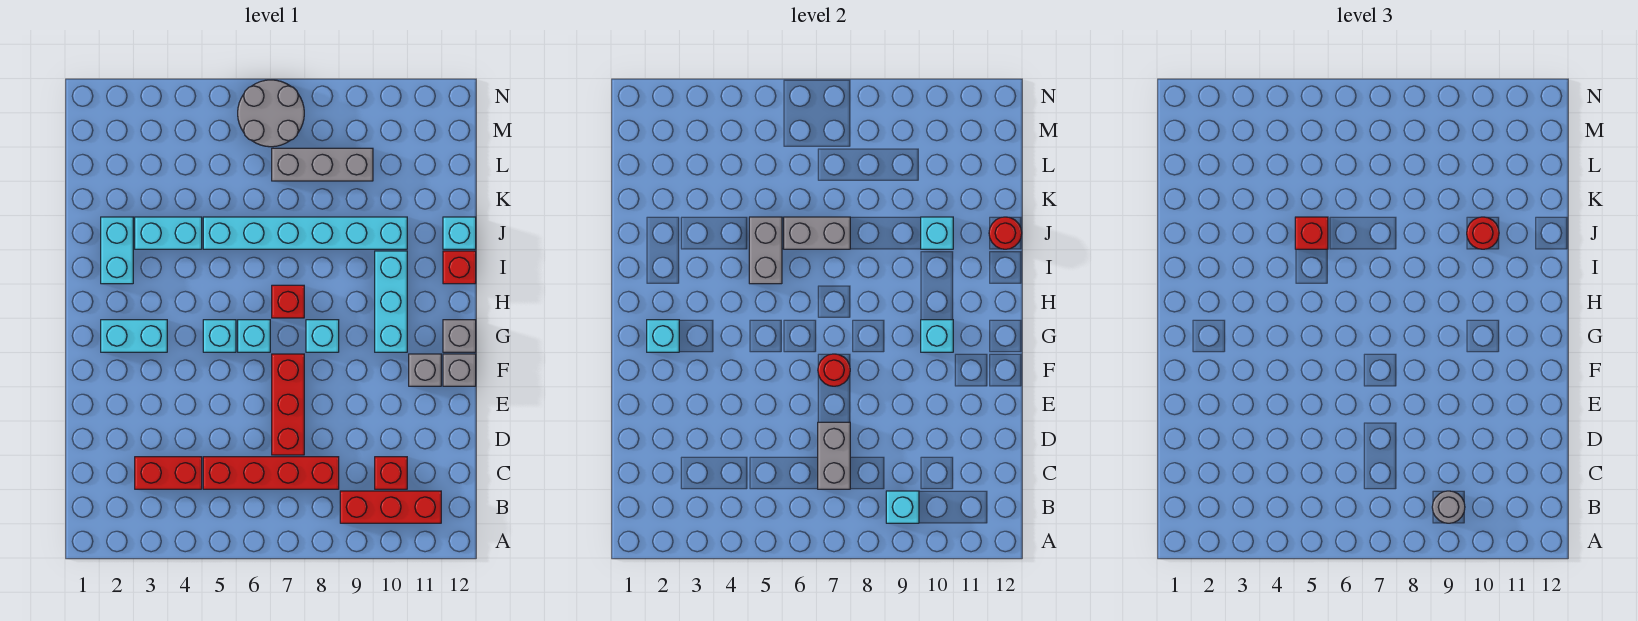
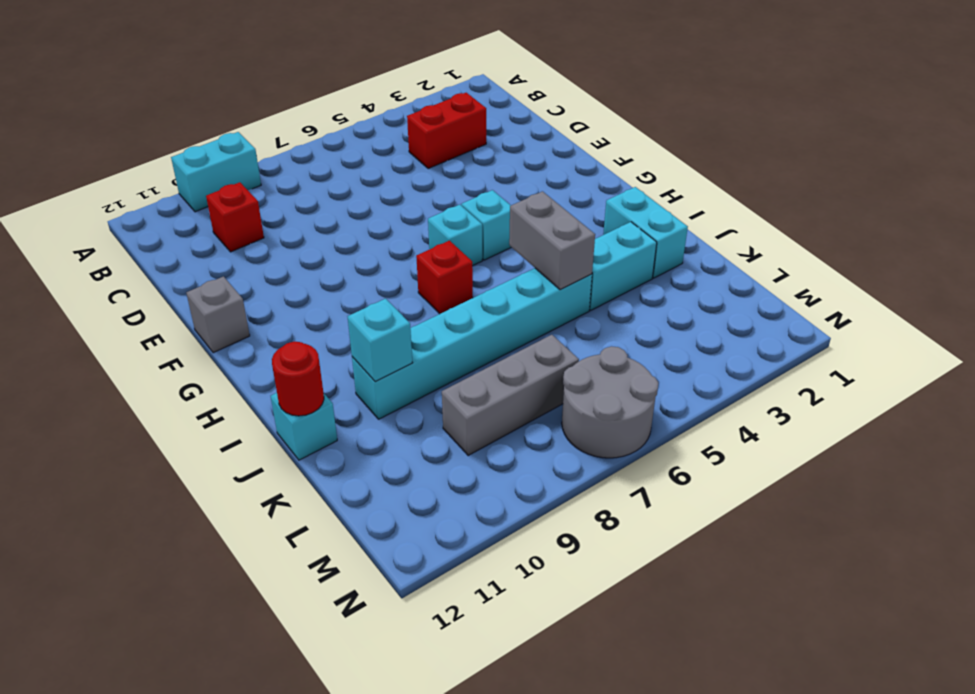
cyan brick A9:A10 level 1 -> cyan brick G2:G3 level 1
none -> red brick B9:B11 level 1
none -> red brick C5:C8 level 1
none -> red brick D7:F7 level 1
none -> grey brick F11 level 1

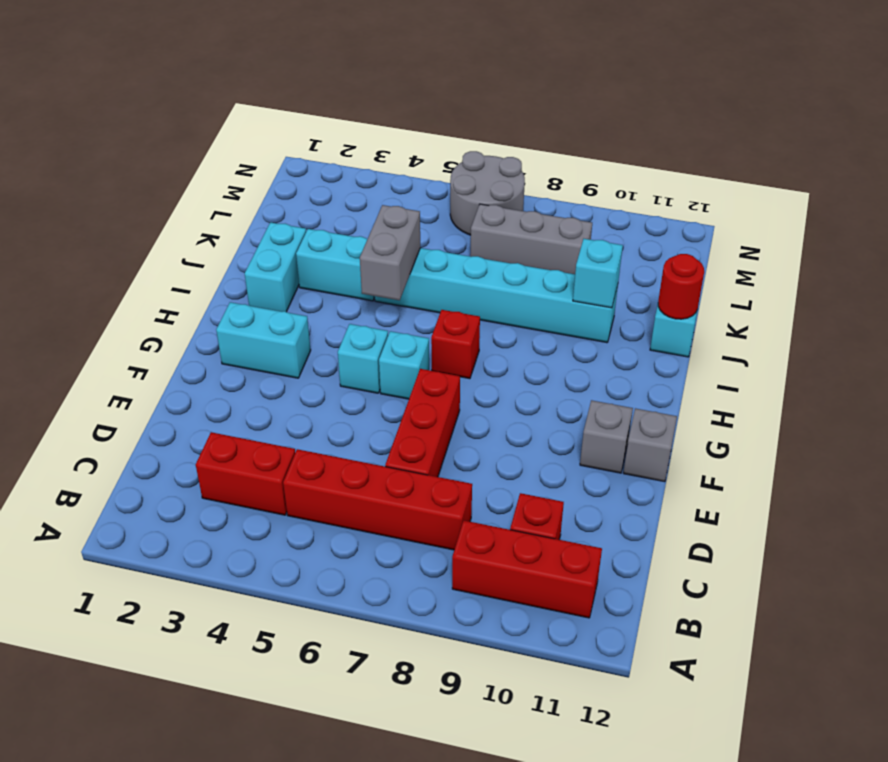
none -> cyan brick G8 level 1
none -> cyan brick G10:I10 level 1
none -> grey brick G12 level 1
none -> red brick I12 level 1

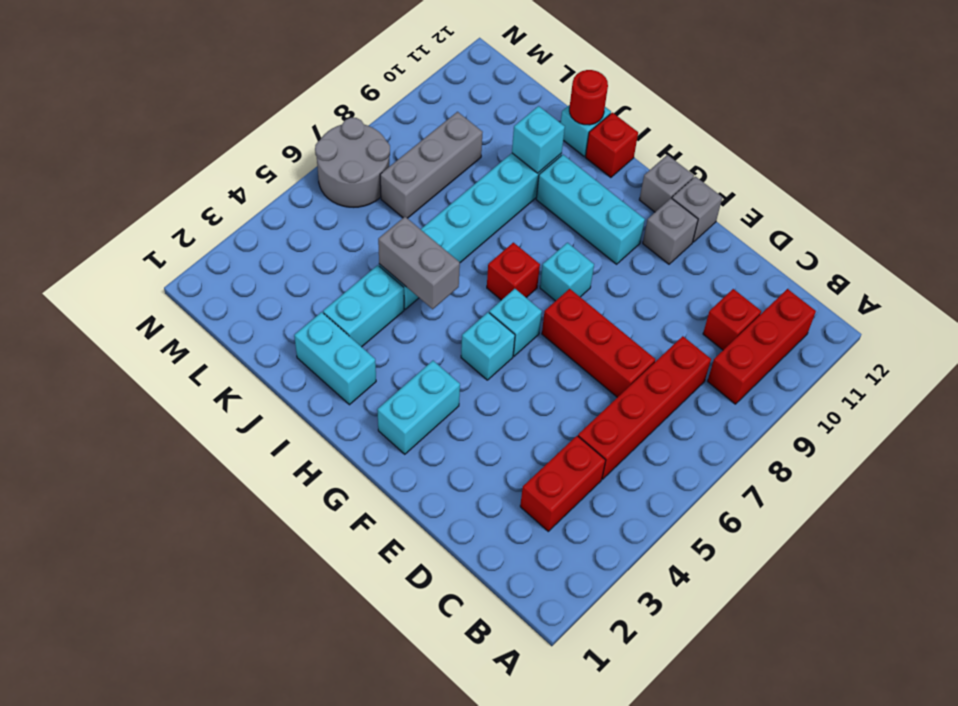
none -> cyan brick B9 level 2
none -> grey brick C7:D7 level 2
none -> red round brick F7 level 2
none -> cyan brick G2 level 2

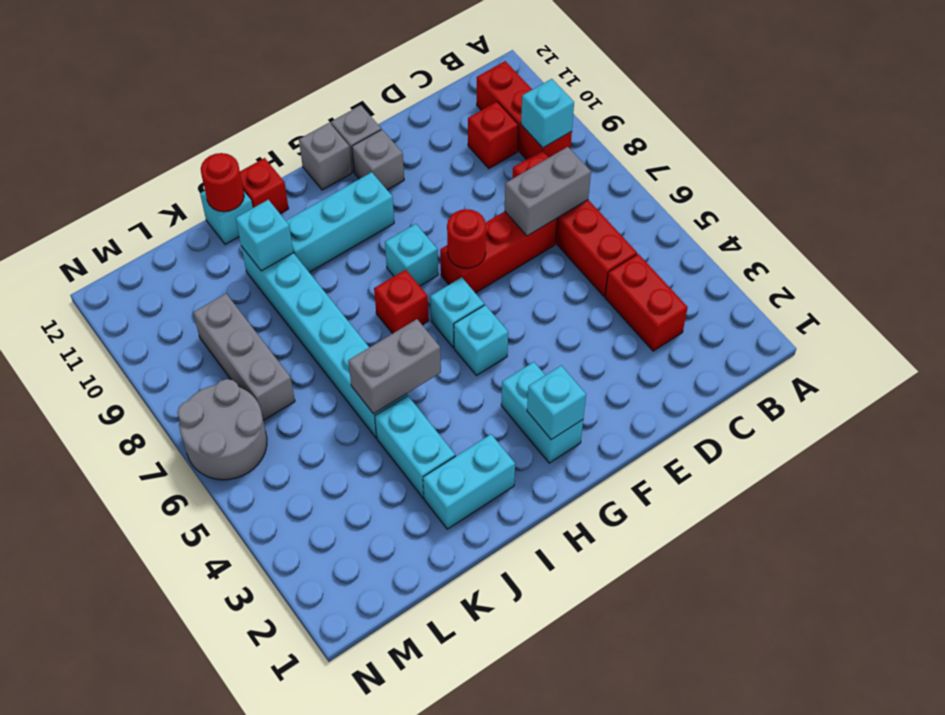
none -> cyan brick G10 level 2
none -> grey brick J6:J7 level 2
none -> grey round brick B9 level 3
none -> red brick J5 level 3

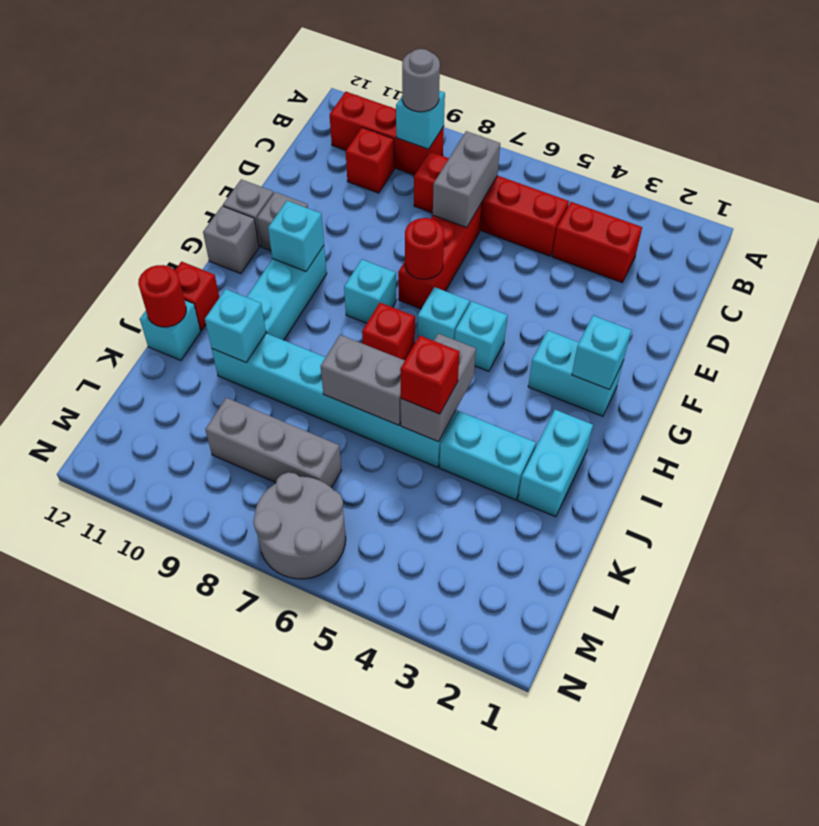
none -> red round brick J10 level 3

